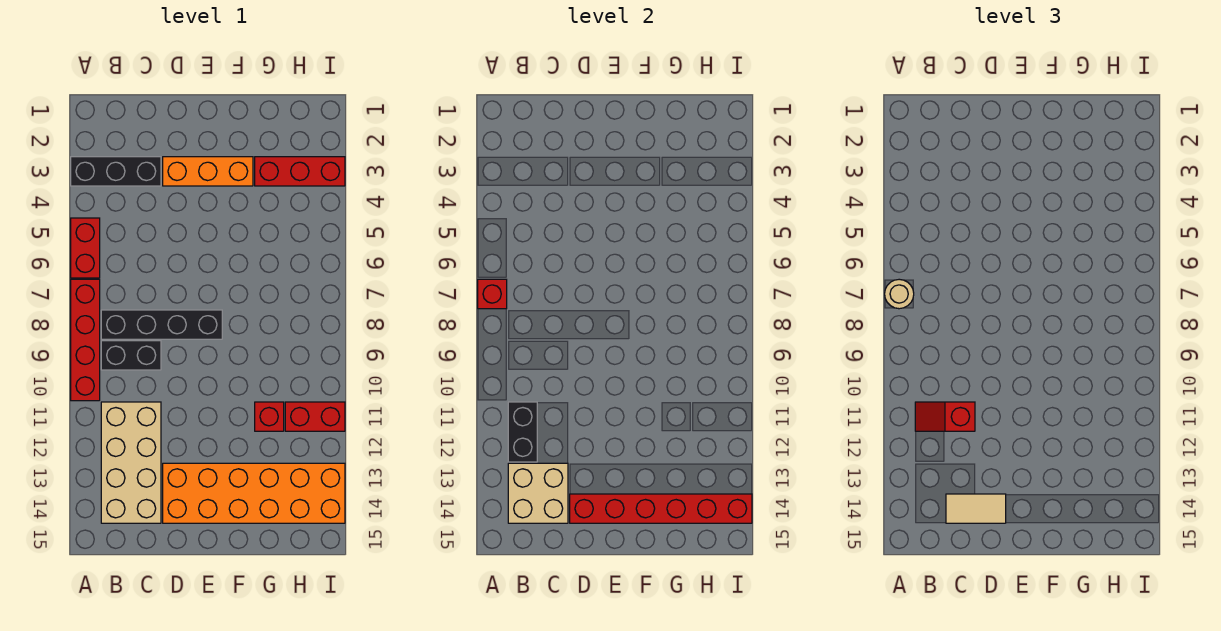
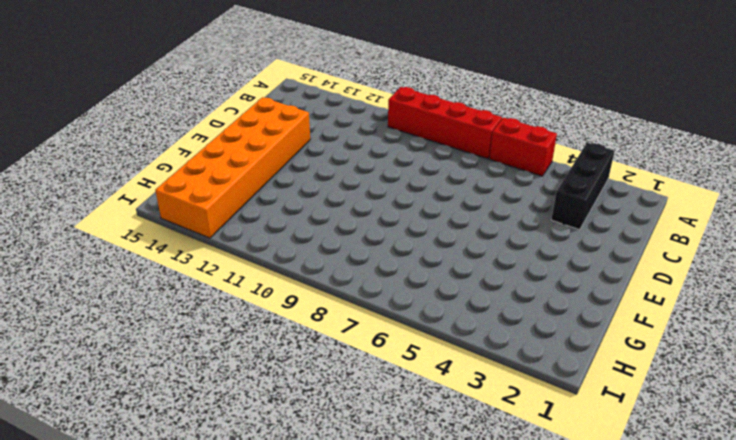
none -> black brick B8:E8 level 1
none -> black brick B9:C9 level 1
none -> tan brick B11:C14 level 1

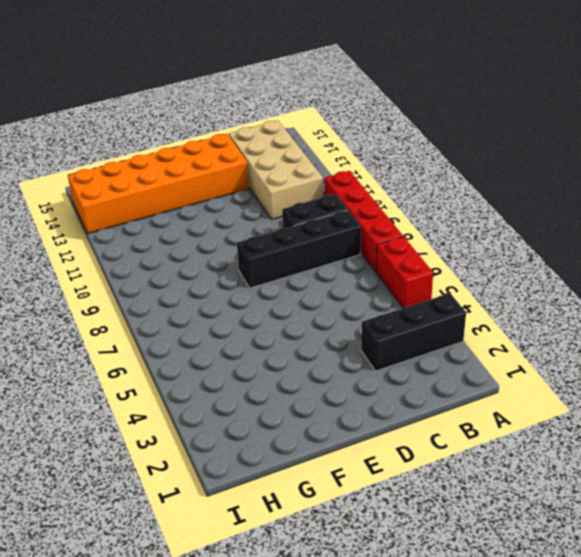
none -> orange brick D3:F3 level 1
none -> red brick G3:I3 level 1
none -> red brick G11 level 1

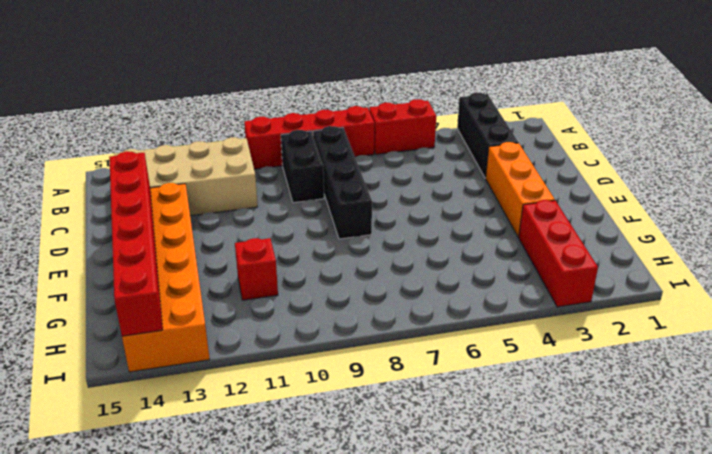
none -> red brick H11:I11 level 1
none -> red brick A7 level 2
none -> black brick B11:B12 level 2

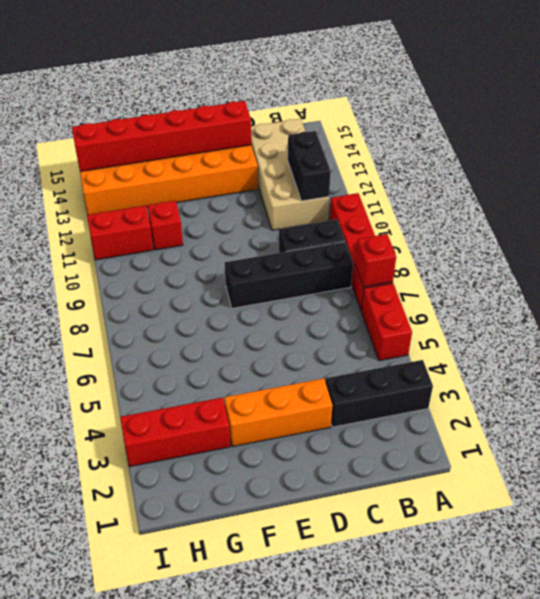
none -> tan brick B13:C14 level 2
none -> tan round brick A7 level 3
none -> red slope B11:C11 level 3 top C

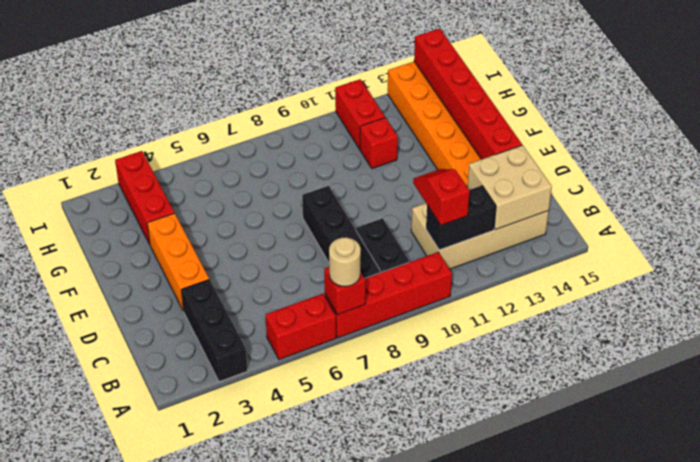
red slope B11:C11 level 3 top B -> red slope B11:C11 level 3 top C
none -> tan tile C14:D14 level 3

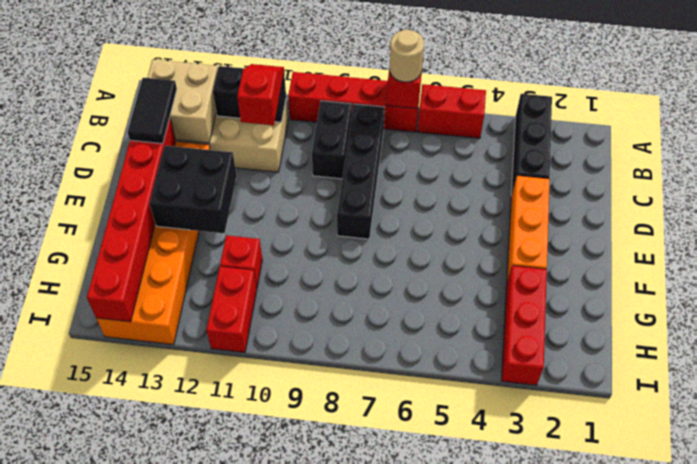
black tile C14:D14 level 3 -> tan tile C14:D14 level 3
black brick E12:F13 level 2 -> none

